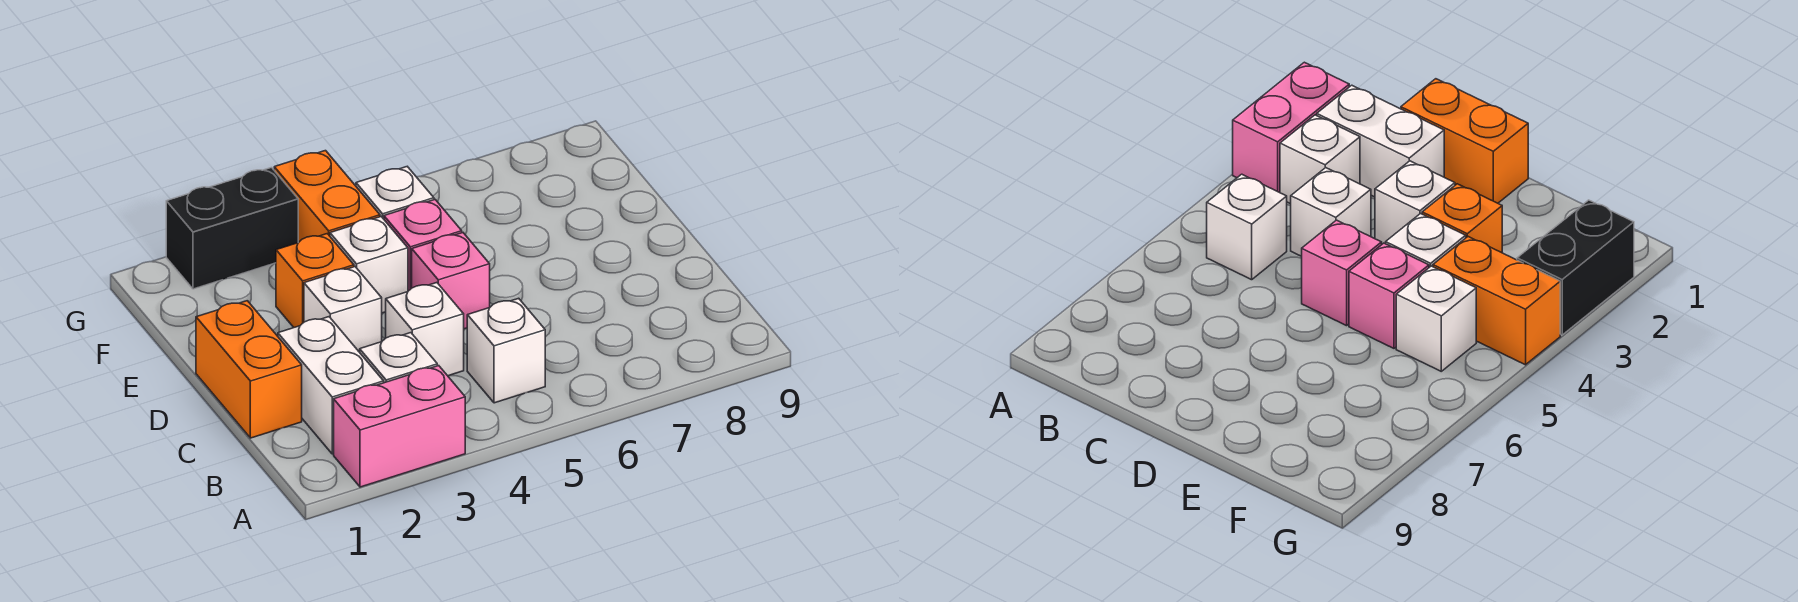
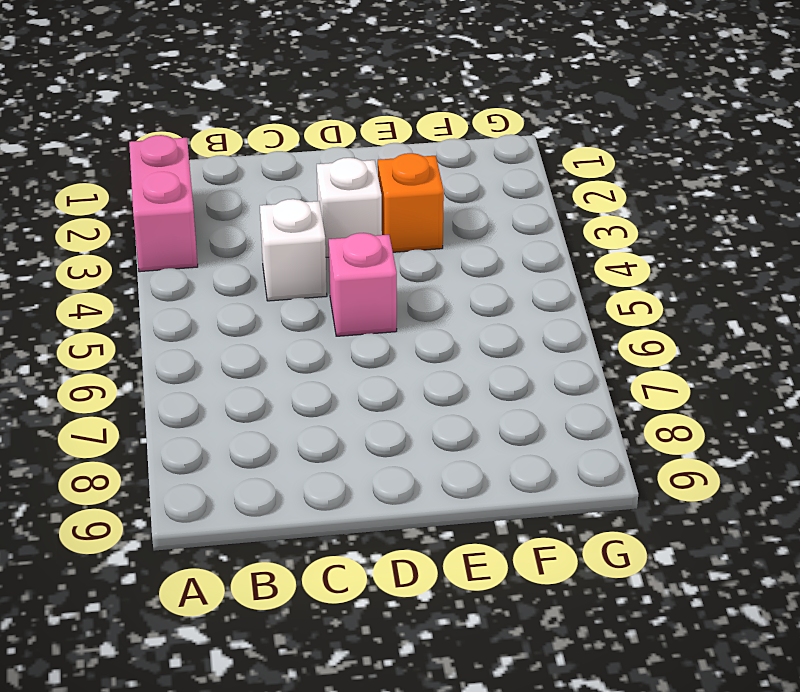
none -> white brick B2:C2 level 1
none -> white brick B3 level 1
none -> white brick B5 level 1

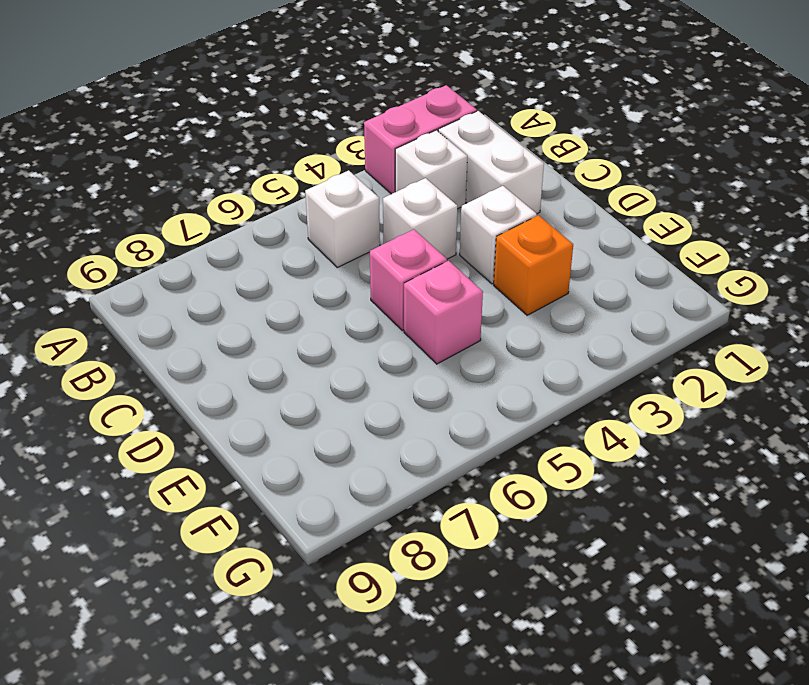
none -> orange brick C1:D1 level 1
none -> white brick E4 level 1
none -> orange brick F4:G4 level 1

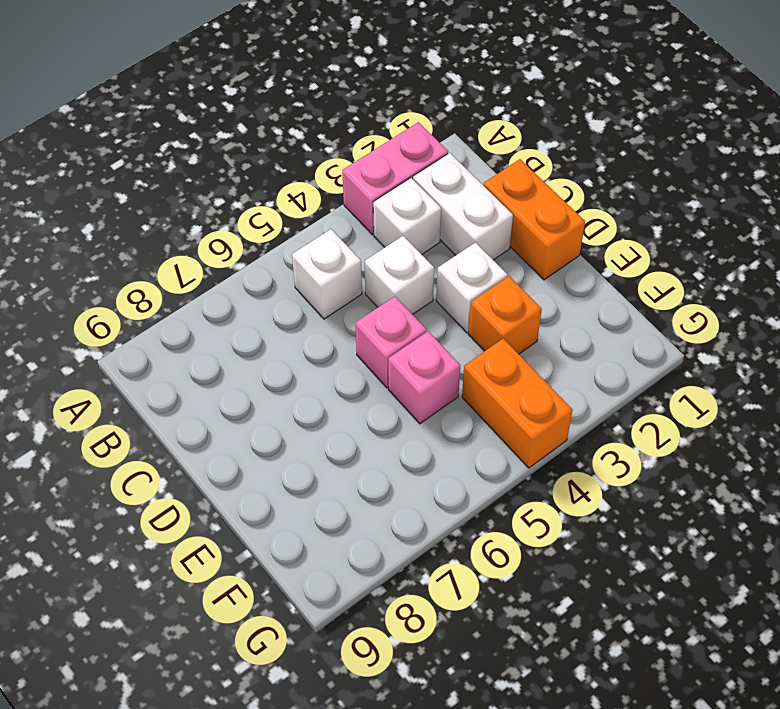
none -> white brick E4 level 1
none -> white brick F5 level 1
none -> black brick G2:G3 level 1

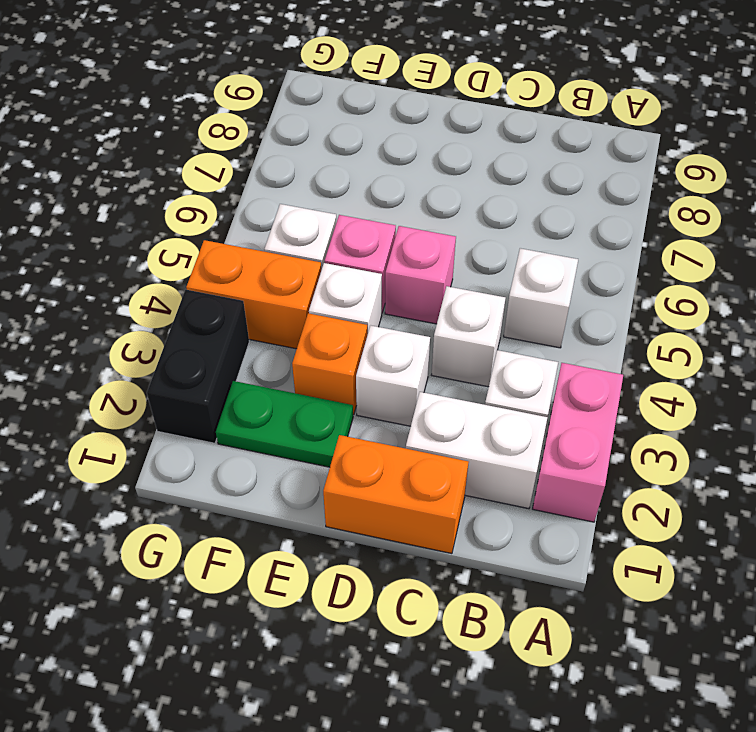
green plate E2:F2 level 1 -> none

